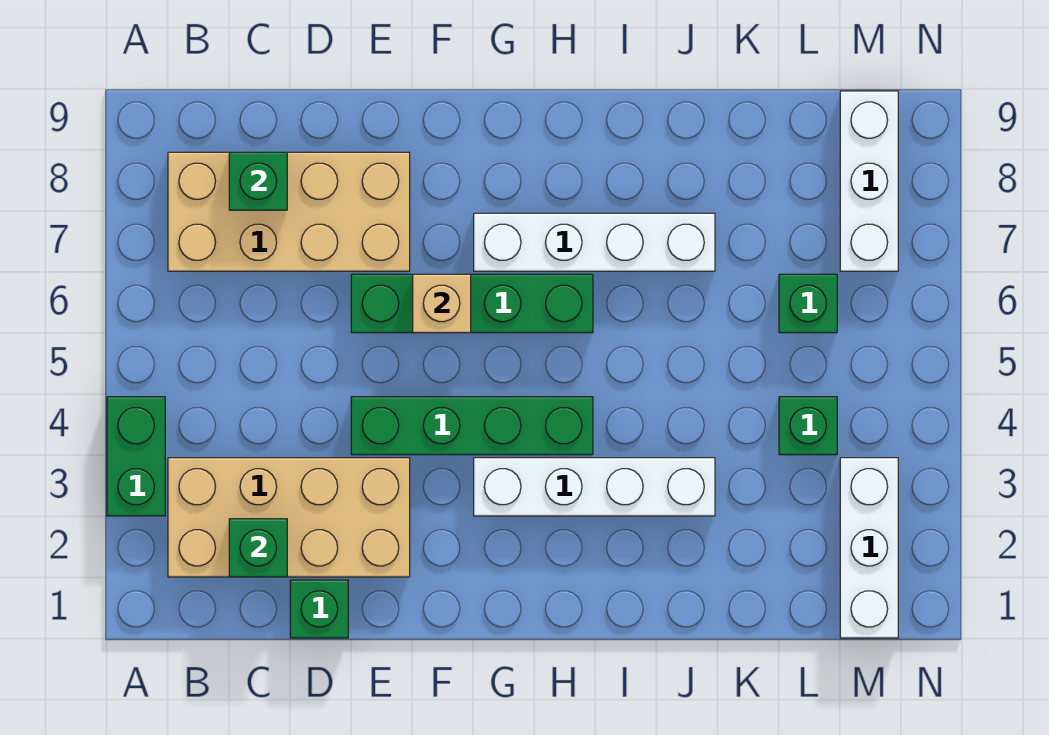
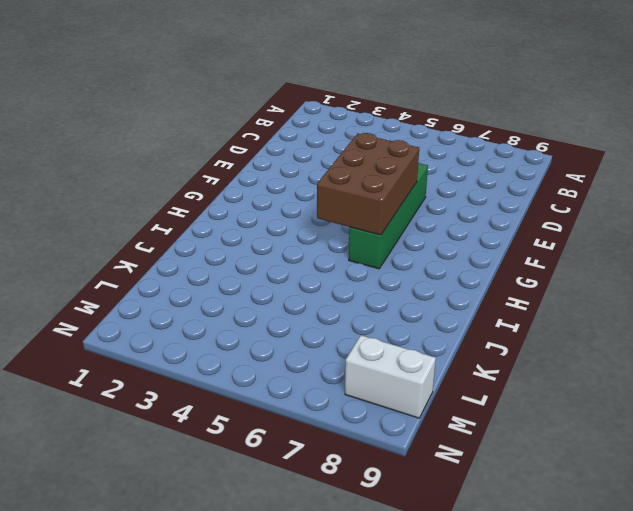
brown brick F5:H6 level 2 -> tan brick F6 level 2
white brick M8:M9 level 1 -> white brick M7:M9 level 1
none -> green brick A3:A4 level 1
none -> tan brick B2:E3 level 1
none -> tan brick B7:E8 level 1

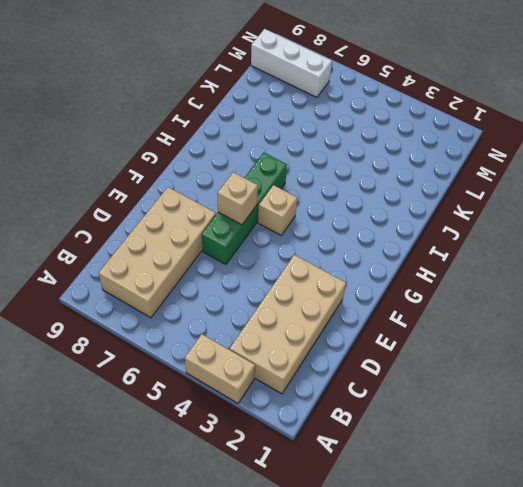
tan brick A3:A4 level 1 -> green brick A3:A4 level 1
tan brick G5 level 1 -> none
none -> green brick D1 level 1
none -> green brick E4:H4 level 1
none -> white brick G3:J3 level 1

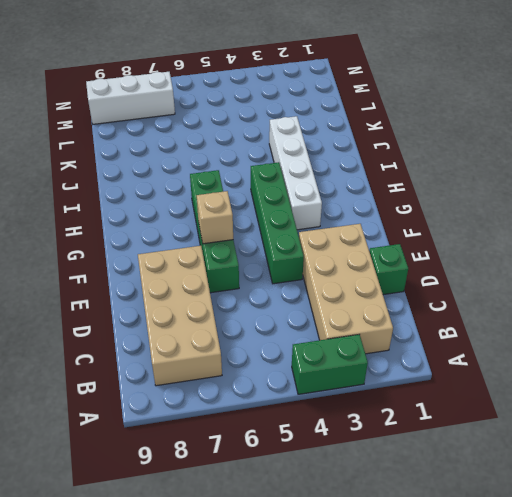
none -> white brick G7:J7 level 1
none -> green brick L4 level 1
none -> green brick L6 level 1

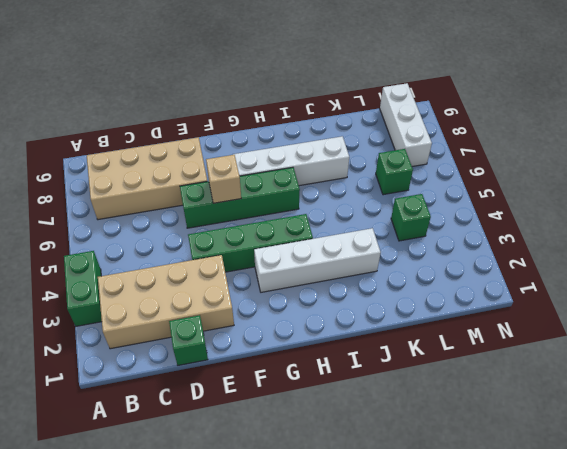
none -> white brick M1:M3 level 1
none -> green brick C2 level 2
none -> green brick C8 level 2

